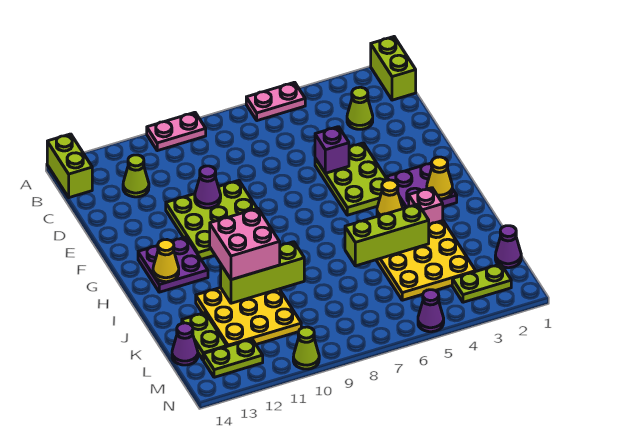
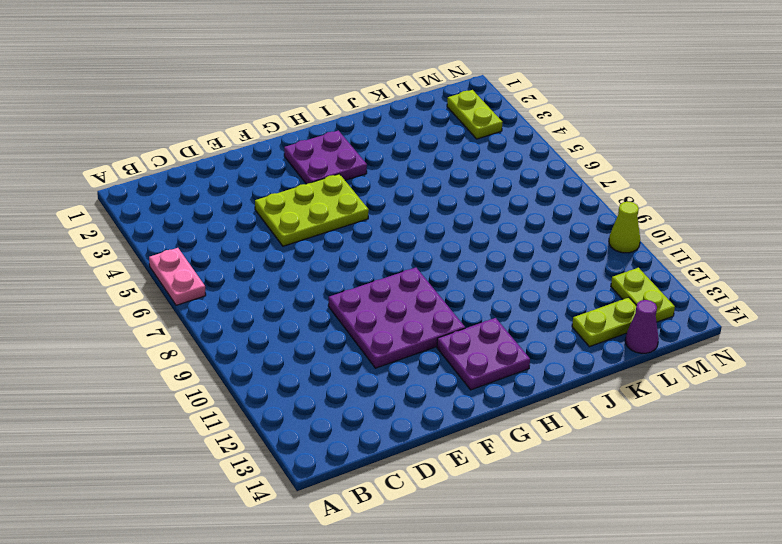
purple plate E9:G11 level 1 -> lime plate E9:G11 level 1
none -> lime brick A1:B1 level 1
none -> pink plate A9:A10 level 1
none -> lime brick A14:B14 level 1

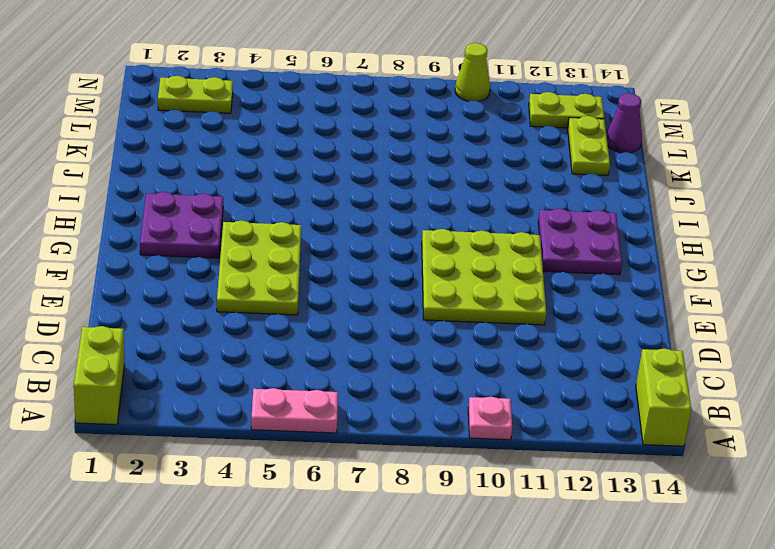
pink plate A10 level 1 -> pink plate A9:A10 level 1
none -> lime cone C3 level 1
none -> lime cone C12 level 1
none -> yellow cone H4 level 1

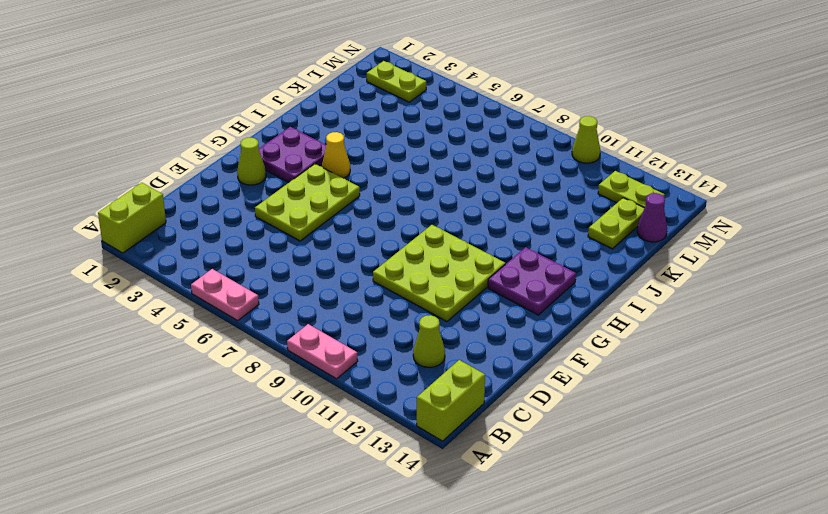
lime cone F2 level 1 -> lime cone C3 level 1
none -> pink brick I3 level 1
none -> yellow plate J3:L5 level 1
none -> yellow plate J10:L12 level 1

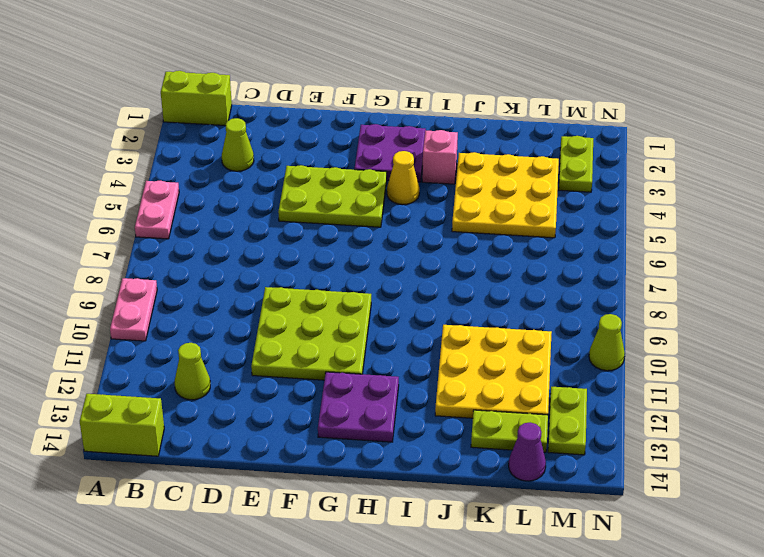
none -> purple cone L1 level 1
none -> purple cone N5 level 1
none -> purple brick E5 level 2

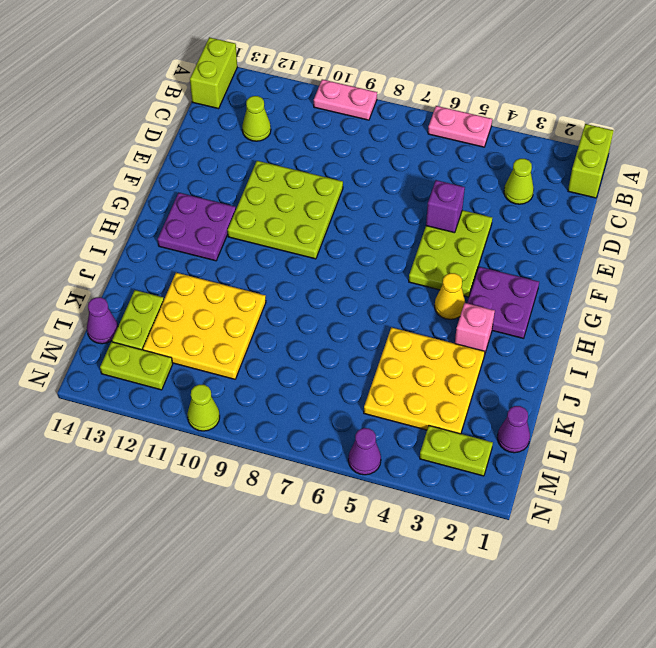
none -> purple cone E10 level 2
none -> yellow cone H2 level 2
none -> yellow cone H13 level 2

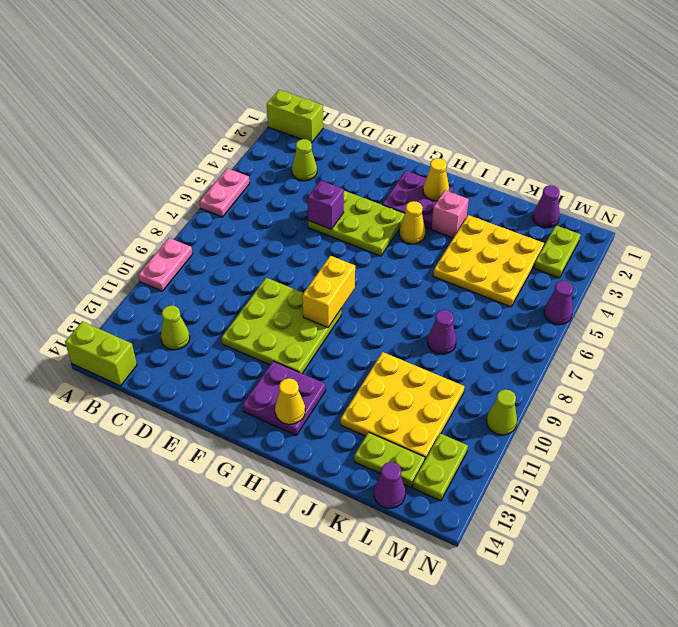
yellow brick G8:G9 level 2 -> none
purple cone K8 level 1 -> purple cone E10 level 2
none -> lime brick J4:J6 level 2
none -> lime brick J9:J11 level 2
none -> pink brick I10:J11 level 3

